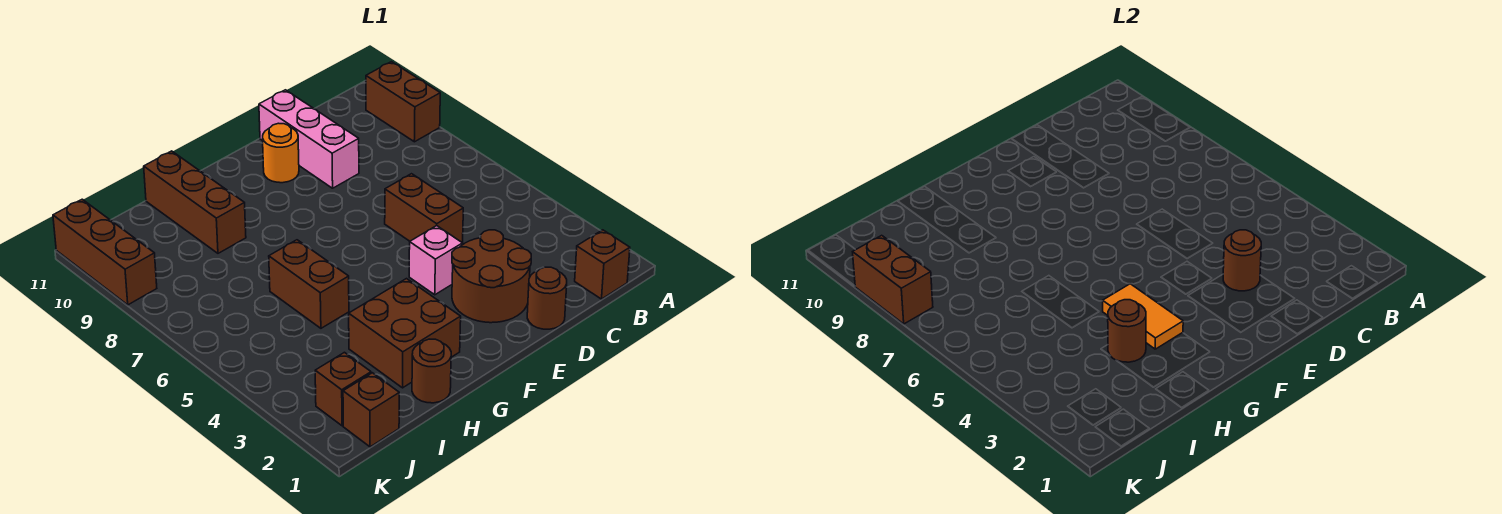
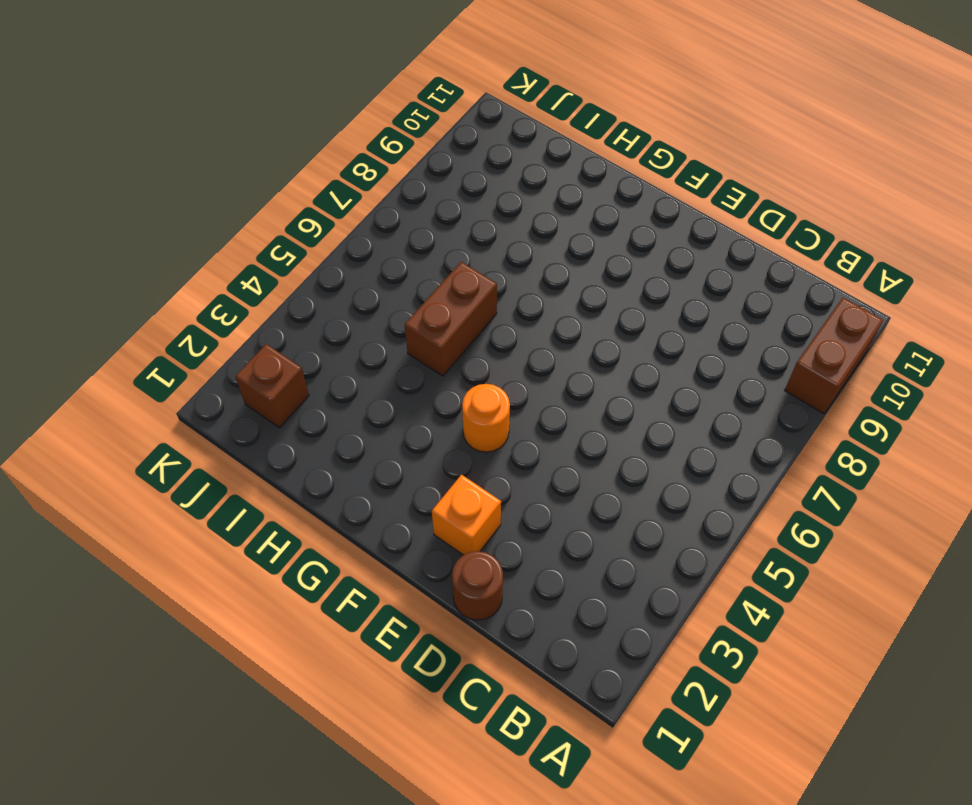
orange brick E2 level 1 -> brown round brick D2:E3 level 1
orange round brick F4 level 1 -> orange round brick E10 level 1
none -> brown brick B1 level 1
none -> brown brick D5:D6 level 1
none -> pink brick D9:D11 level 1

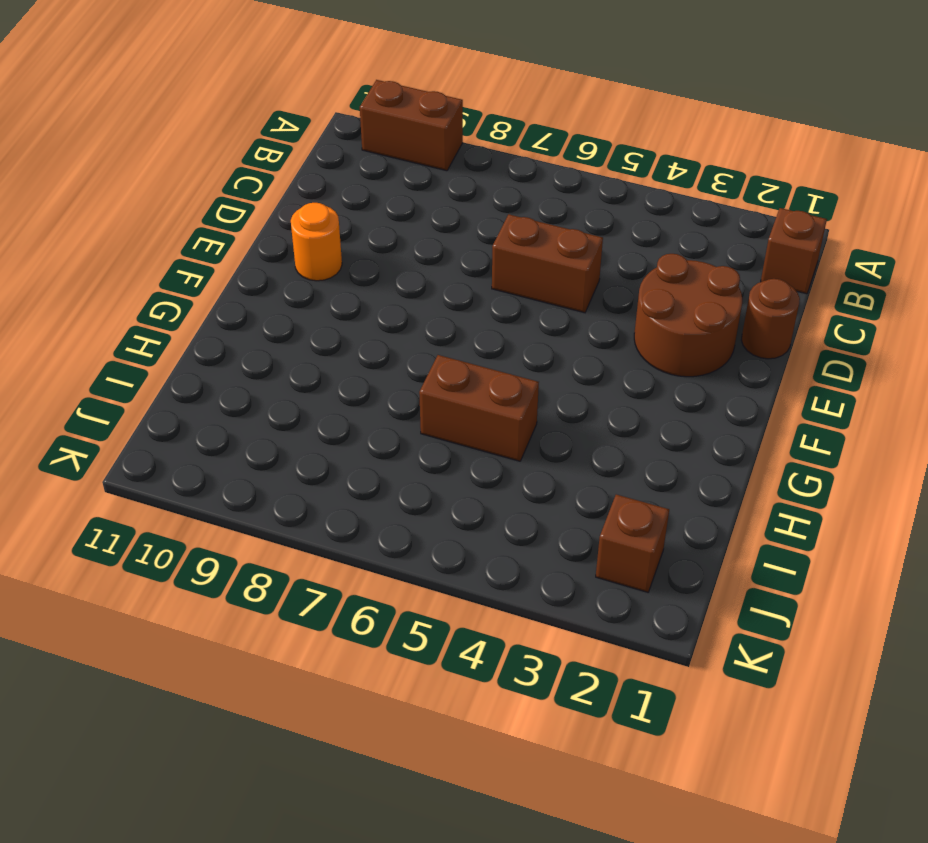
none -> pink brick D9:D11 level 1
none -> pink brick E4 level 1
none -> brown brick G2:H3 level 1

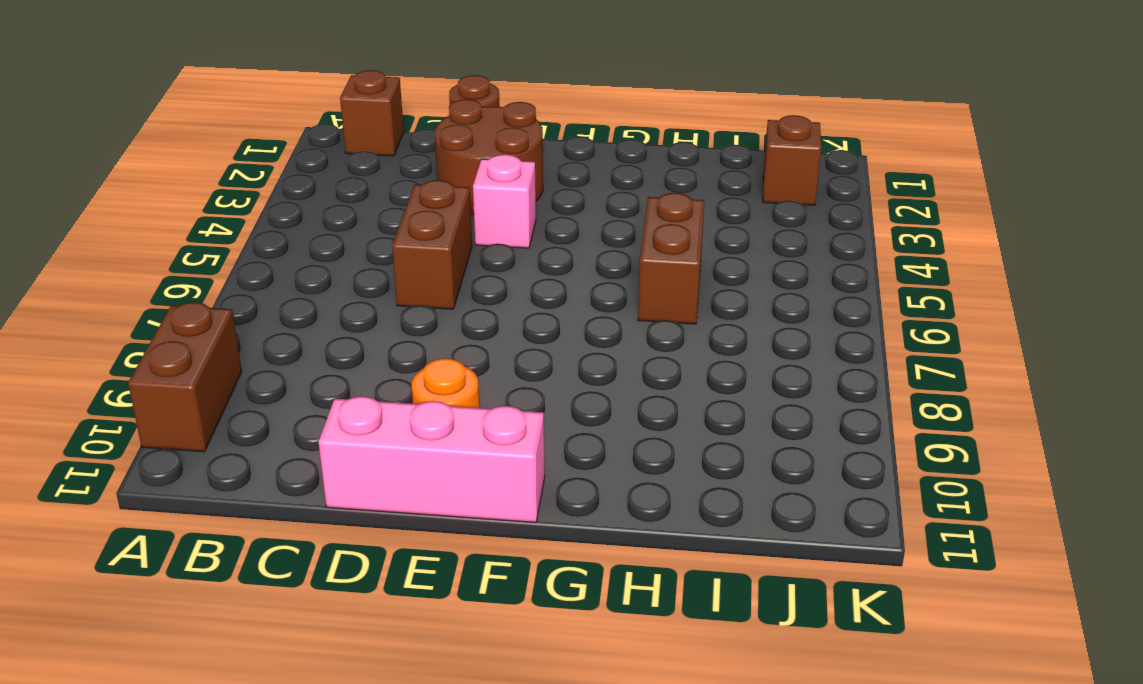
pink brick D11:F11 level 1 -> pink brick D9:D11 level 1
none -> brown brick G2:H3 level 1
none -> brown round brick H1 level 1
none -> brown brick H9:H11 level 1

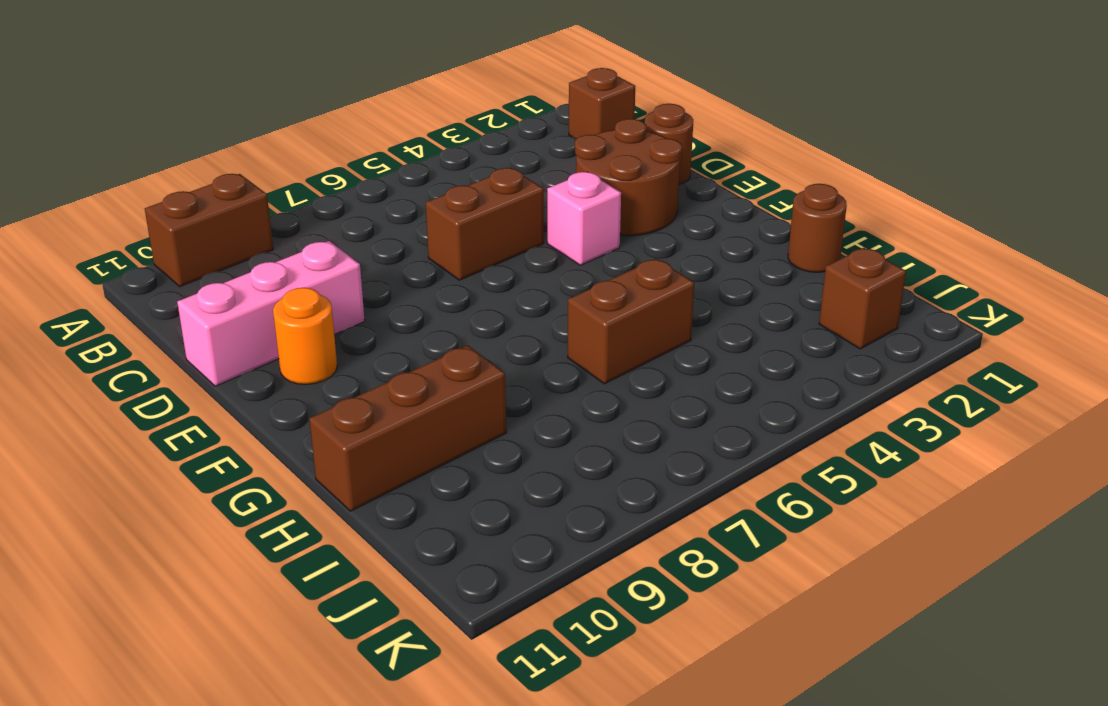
none -> brown brick G2:H3 level 1
none -> brown brick J1 level 1
none -> brown brick K9:K11 level 1

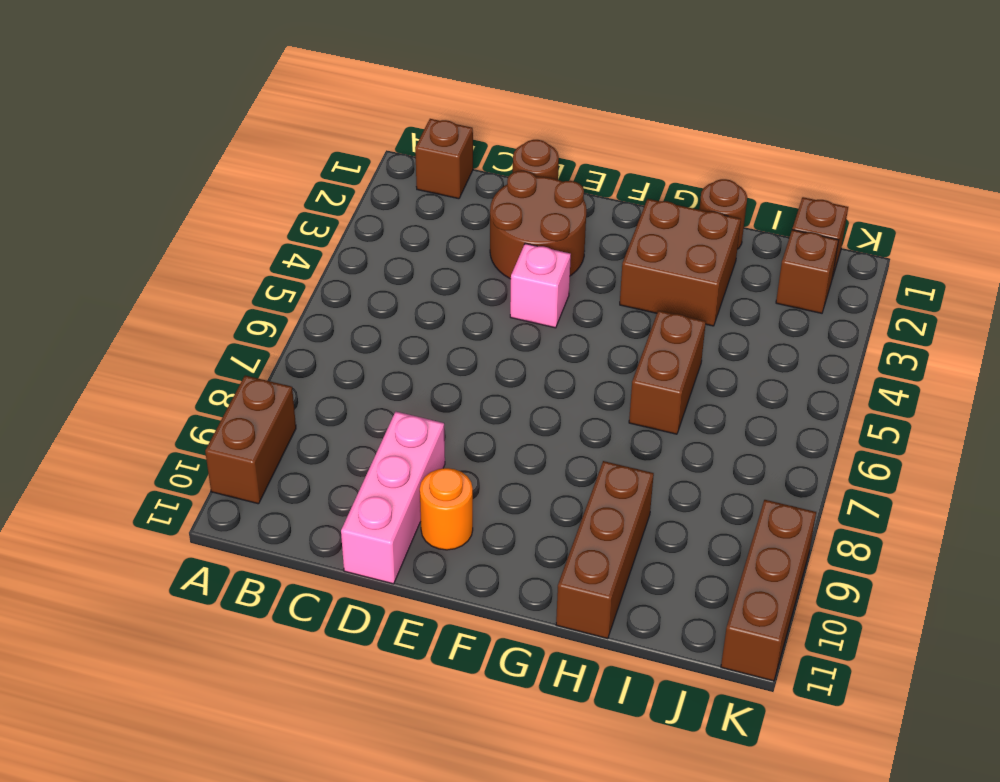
none -> brown brick D5:D6 level 1
none -> brown round brick D3 level 2
none -> orange tile G3:G4 level 2

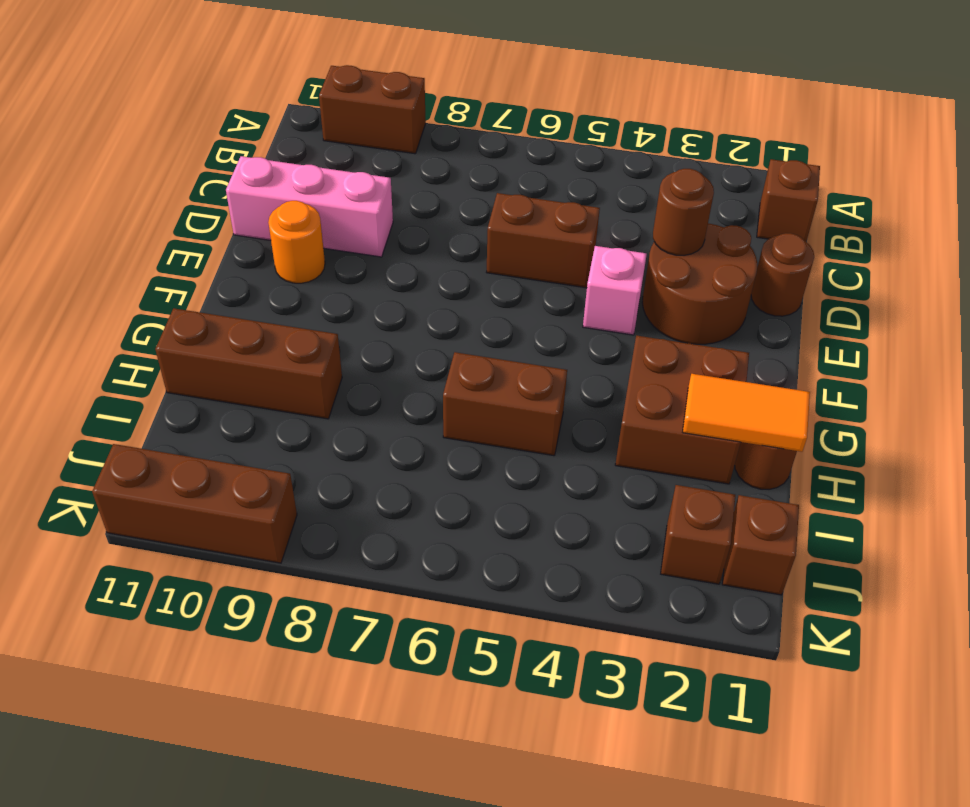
orange tile H1:H2 level 2 -> orange tile G3:G4 level 2
none -> brown round brick H3 level 2
none -> brown brick K8:K9 level 2

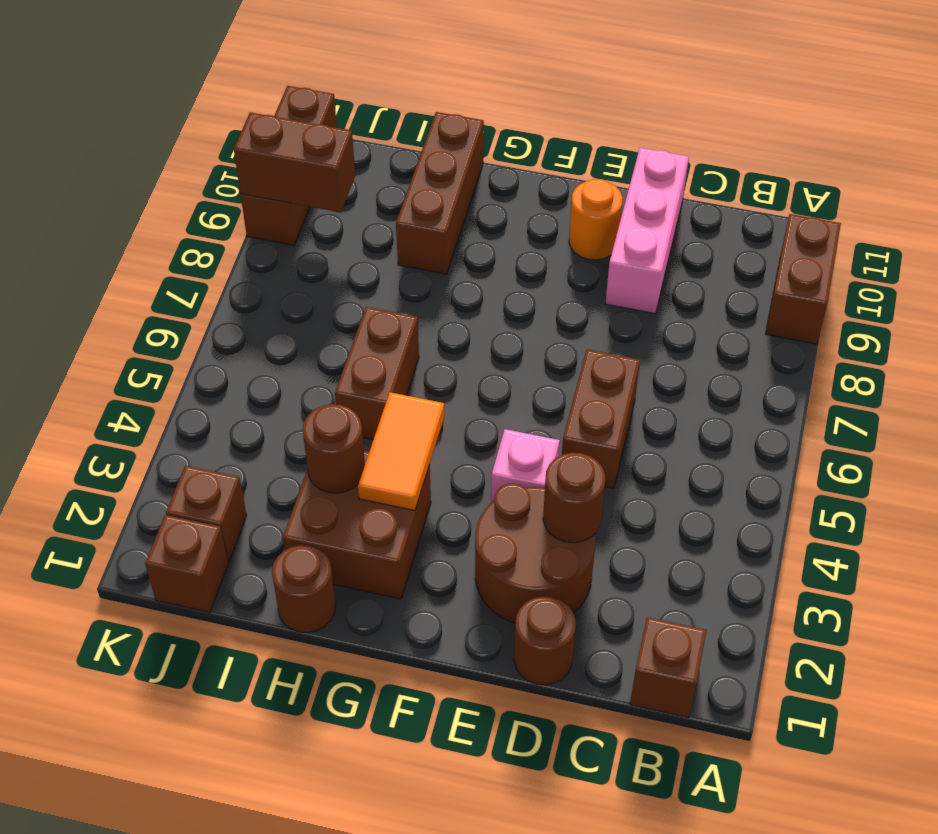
brown brick J9:K9 level 2 -> brown brick K8:K9 level 2

